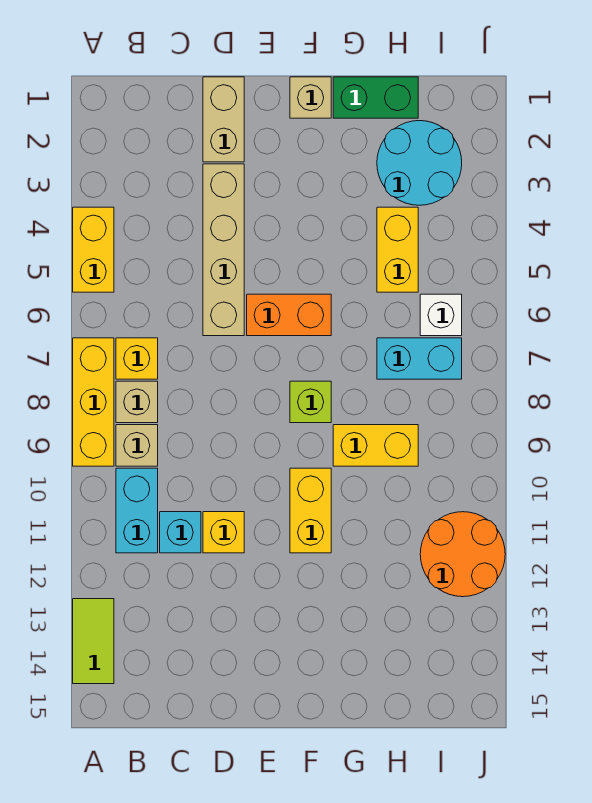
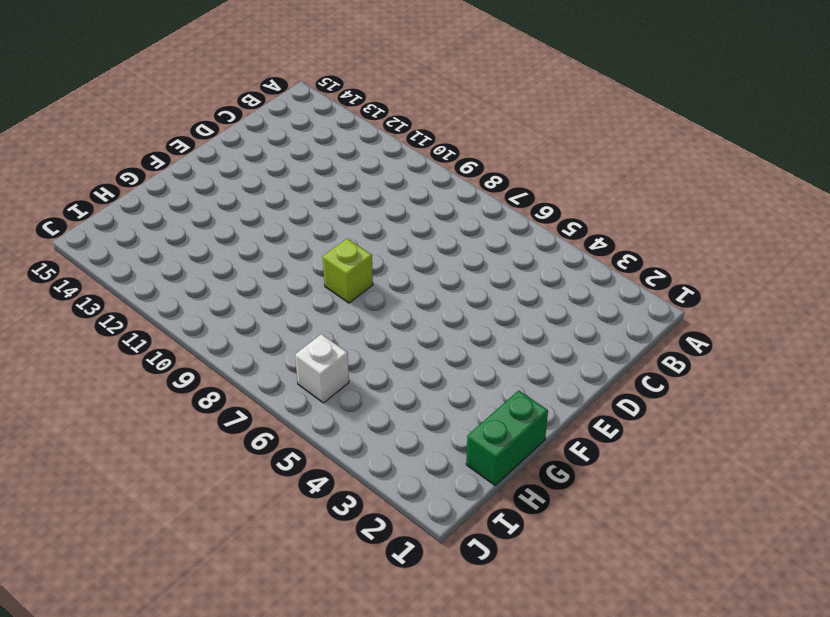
none -> yellow brick A4:A5 level 1
none -> yellow brick A7:A9 level 1
none -> lime tile A13:A14 level 1

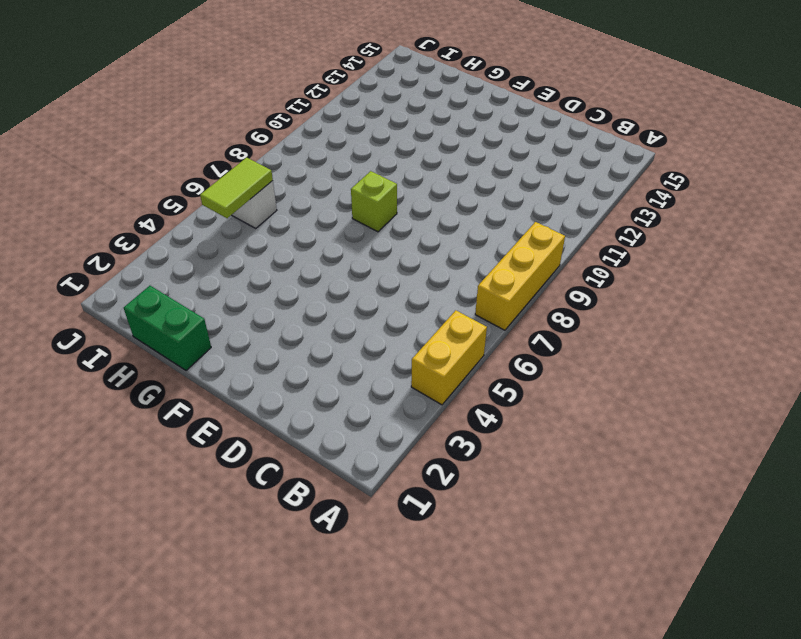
lime tile I5:I6 level 2 -> lime tile A13:A14 level 1
none -> yellow brick B7 level 1
none -> tan brick B8 level 1
none -> tan brick B9 level 1

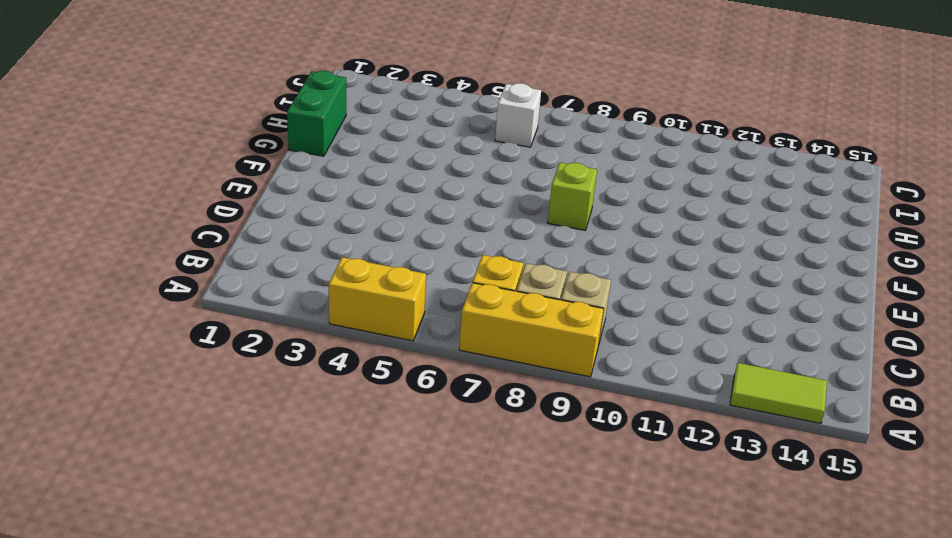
none -> cyan brick B10:B11 level 1
none -> cyan brick C11 level 1
none -> tan brick D1:D2 level 1

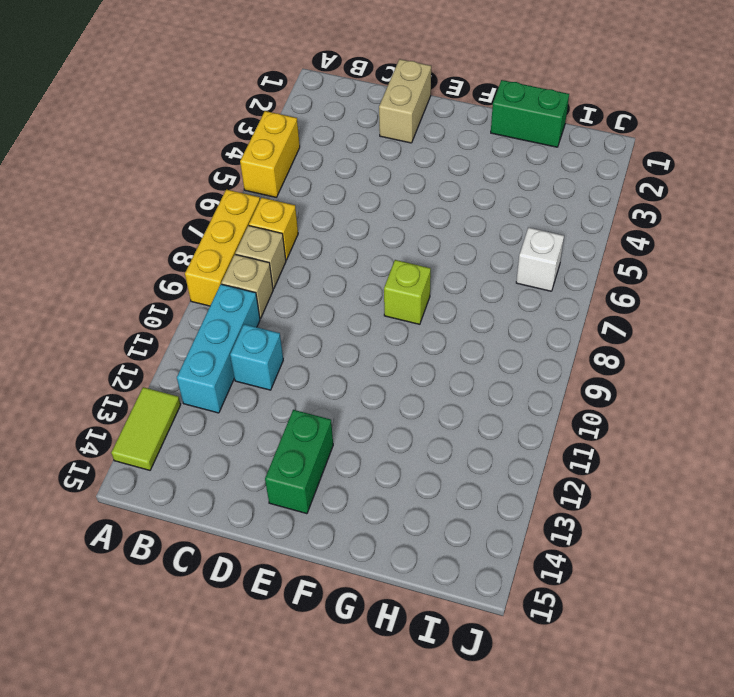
cyan brick B10:B12 level 1 -> cyan brick B10:B11 level 1
green brick E13:E14 level 1 -> none
none -> tan brick D3:D6 level 1
none -> yellow brick D11 level 1
none -> orange brick E6:F6 level 1

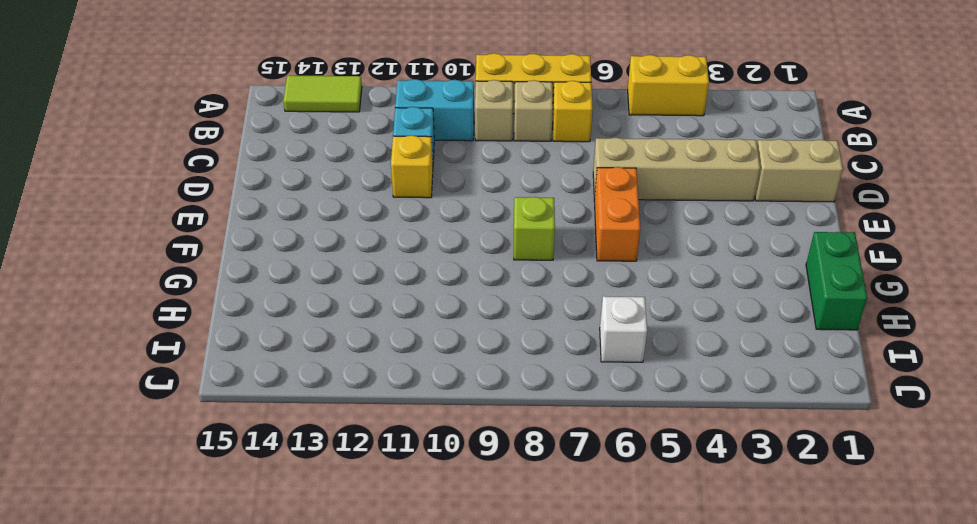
none -> tan brick F1 level 1
none -> yellow brick F10:F11 level 1
none -> yellow brick G9:H9 level 1

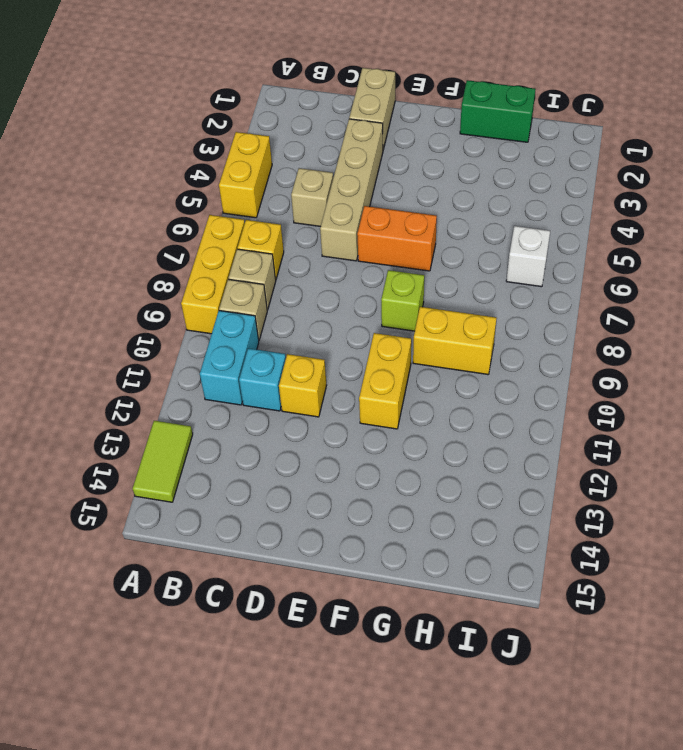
tan brick C5 level 1 -> tan brick F1 level 1
none -> cyan round brick H2:I3 level 1
none -> yellow brick H4:H5 level 1
none -> cyan brick H7:I7 level 1

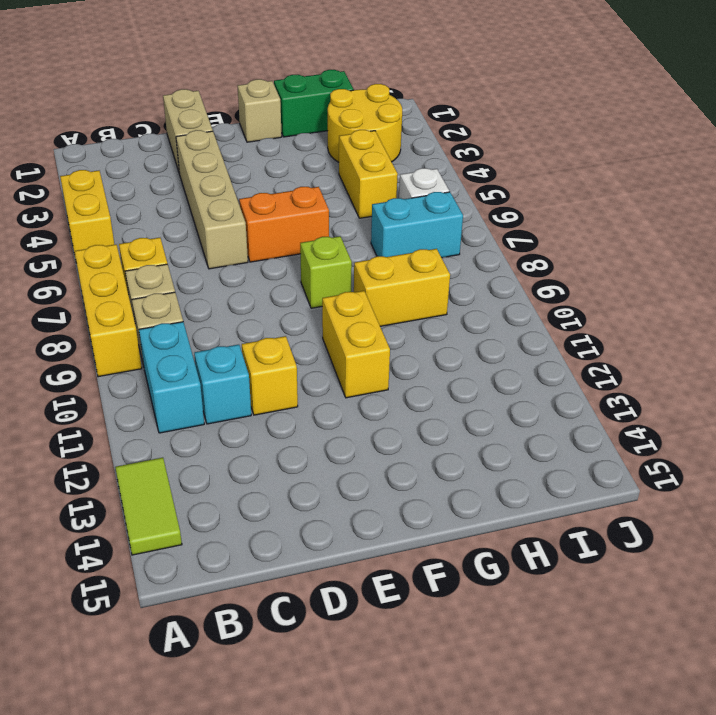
yellow round brick H2:I3 level 1 -> cyan round brick H2:I3 level 1
none -> orange round brick I11:J12 level 1

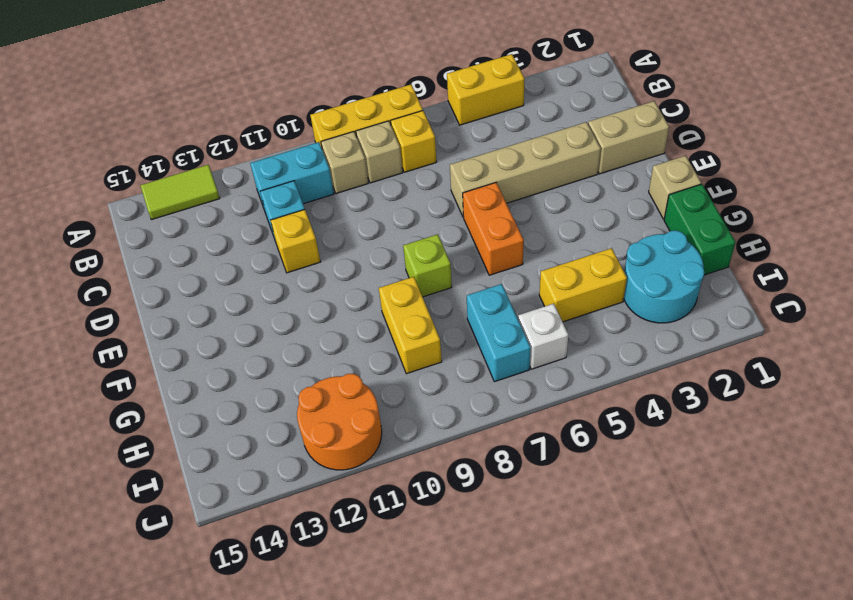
none -> yellow brick F10:F11 level 1

